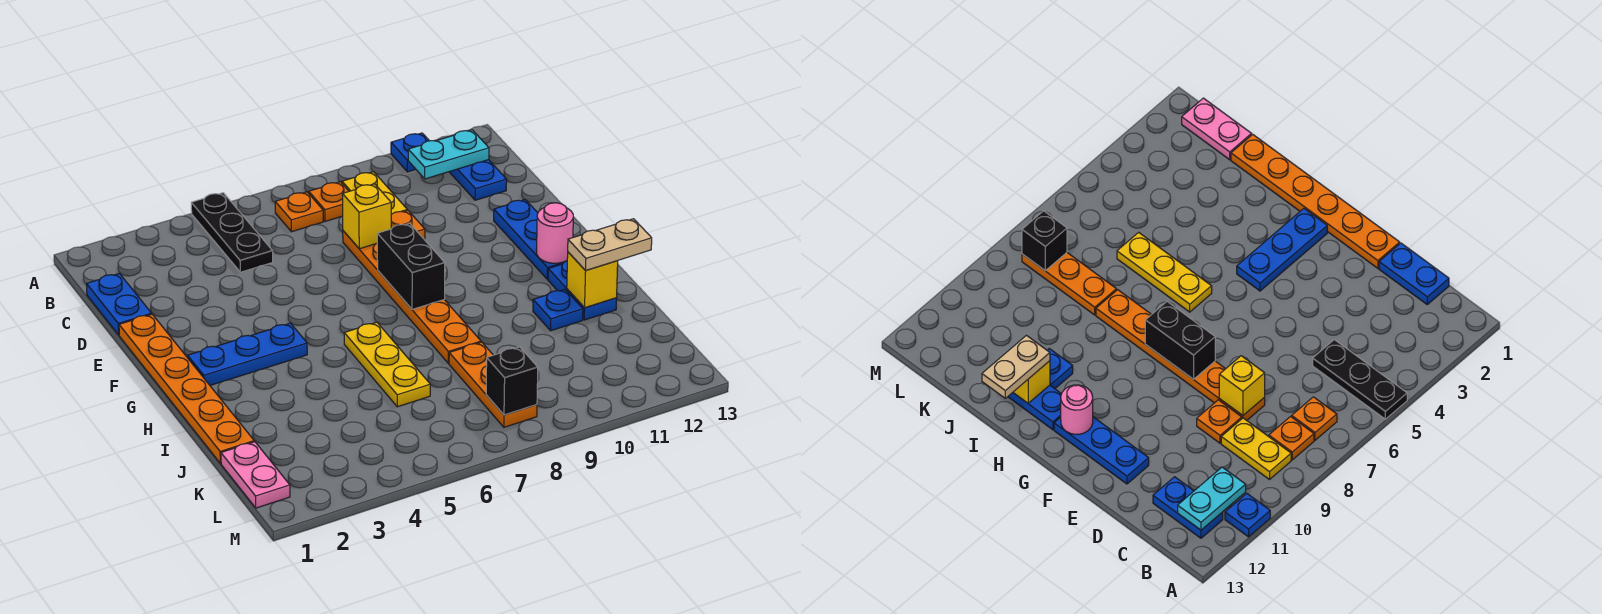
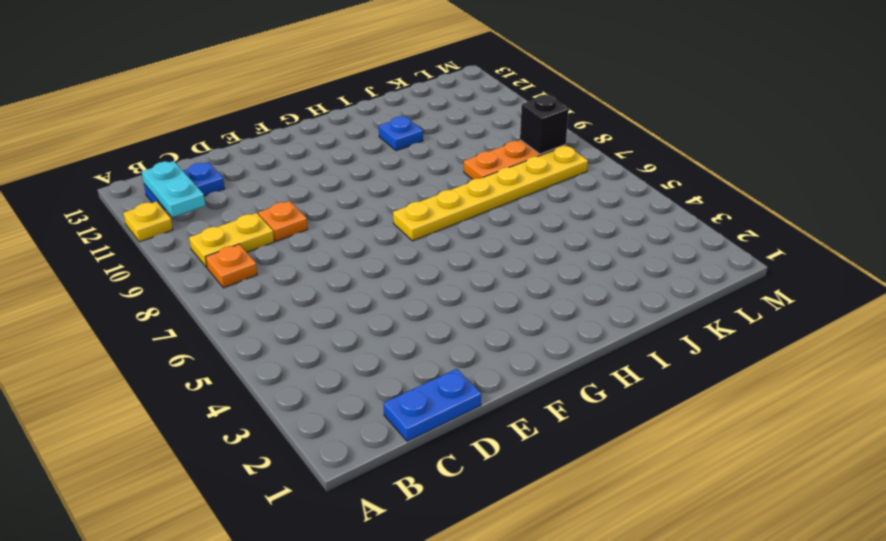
yellow plate A11 level 1 -> blue plate A11 level 1
yellow plate G7:L7 level 1 -> none
none -> black plate A5:C5 level 1
none -> orange plate B7 level 1
none -> orange plate D8:I8 level 1

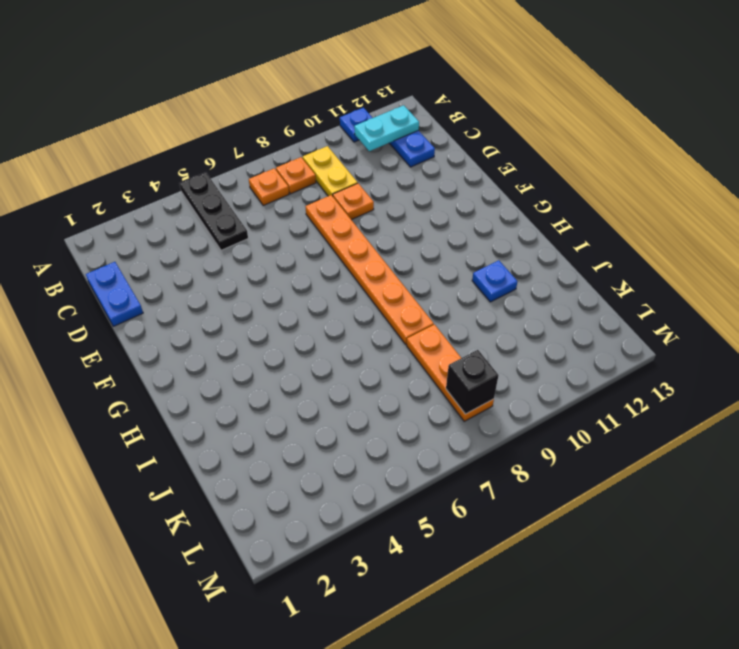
none -> orange plate E1:J1 level 1
none -> blue plate E12:G12 level 1
none -> blue plate G2:G4 level 1

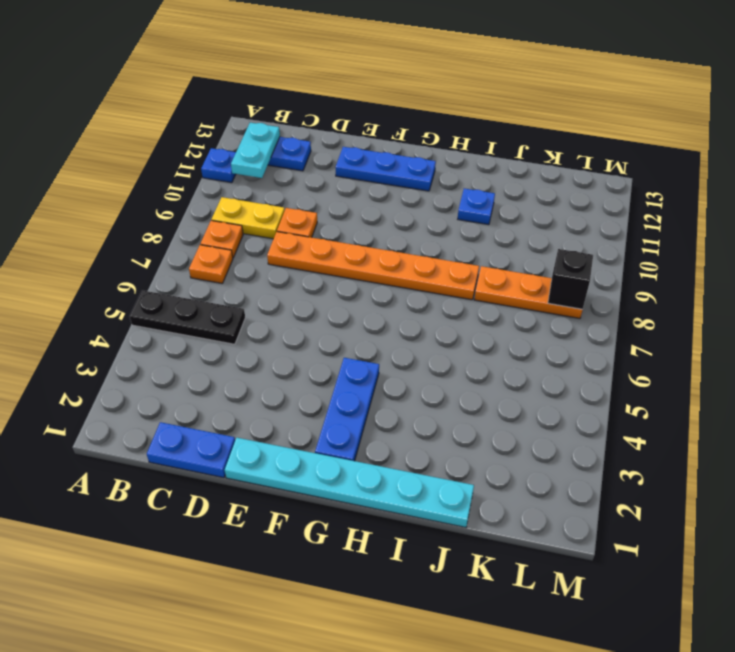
cyan plate E1:J1 level 1 -> orange plate E1:J1 level 1
none -> yellow plate H6:J6 level 1
none -> blue plate H12:I12 level 1
none -> pink plate K1:L1 level 1

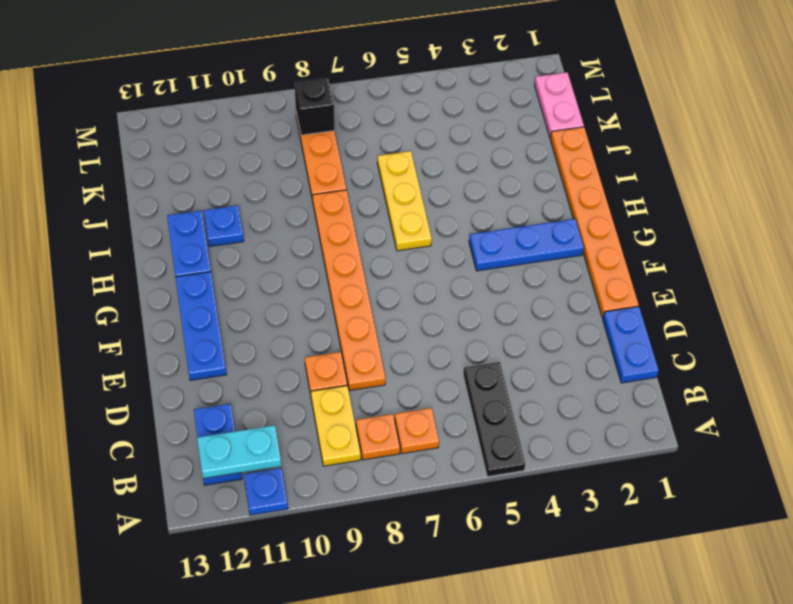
none -> yellow brick D8 level 2
none -> black brick F8:G8 level 2
none -> pink round brick G12 level 2

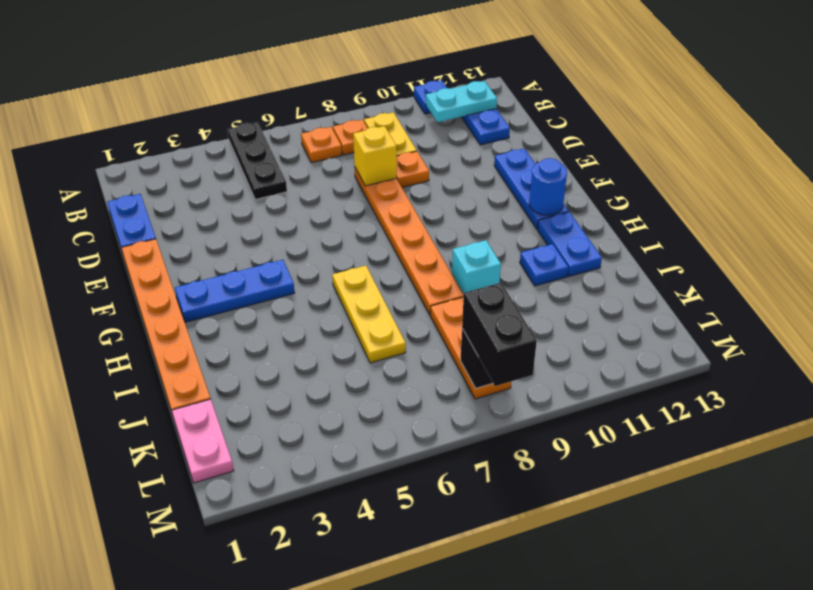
blue round brick G12 level 2 -> pink round brick G12 level 2
cyan brick I9 level 1 -> none
black brick L8:M8 level 3 -> black brick F8:G8 level 2
none -> yellow brick I12 level 2
none -> tan plate I12:I13 level 3

